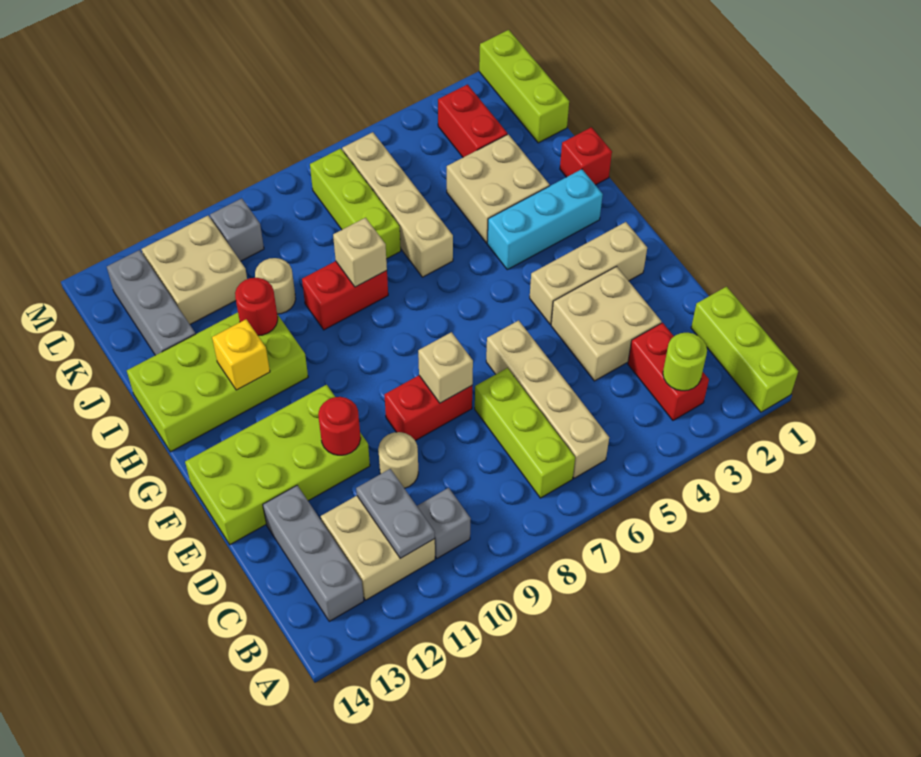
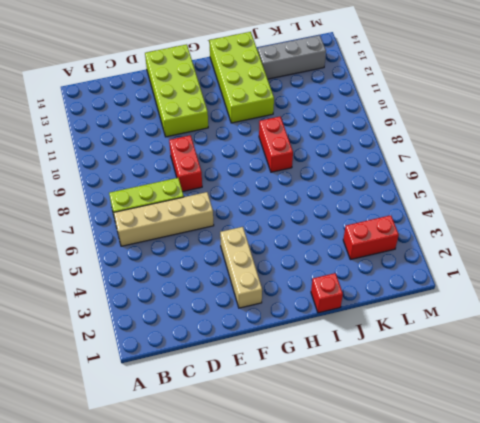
none -> lime brick A1:C1 level 1
none -> red brick B3:C3 level 1
none -> grey brick B10 level 1
none -> tan brick B11:C12 level 1

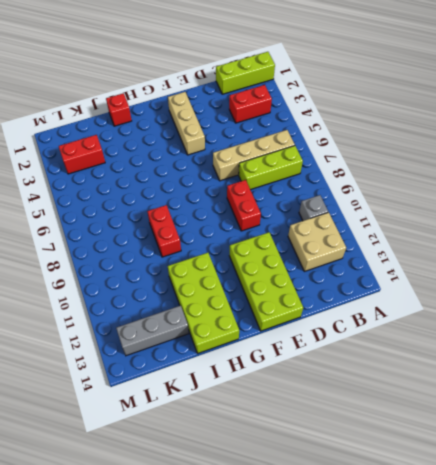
none -> grey brick B13:D13 level 1
none -> tan brick D3:E4 level 1
none -> tan round brick D10 level 1
none -> cyan brick H2:H4 level 1

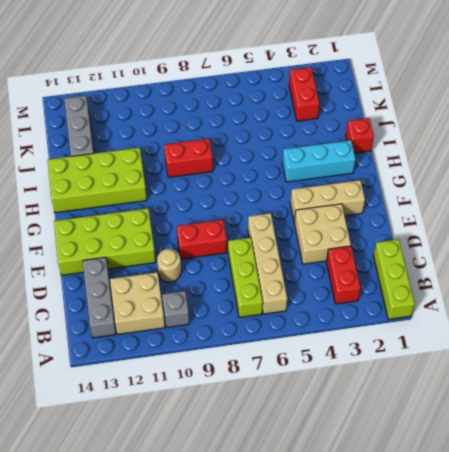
none -> tan brick I3:J4 level 1
none -> tan brick I6:L6 level 1
none -> lime brick J7:L7 level 1
none -> tan round brick J10 level 1

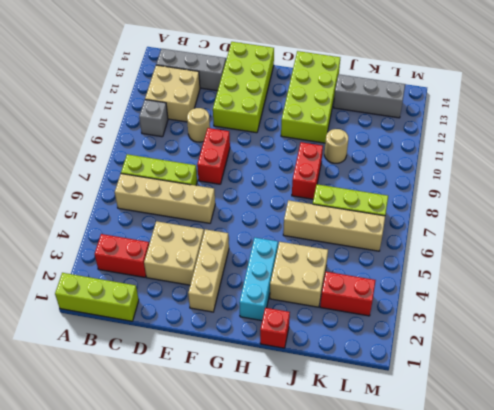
none -> lime brick K1:M1 level 1
none -> tan brick K11:L12 level 1
none -> grey brick L10 level 1
none -> lime round brick B3 level 2

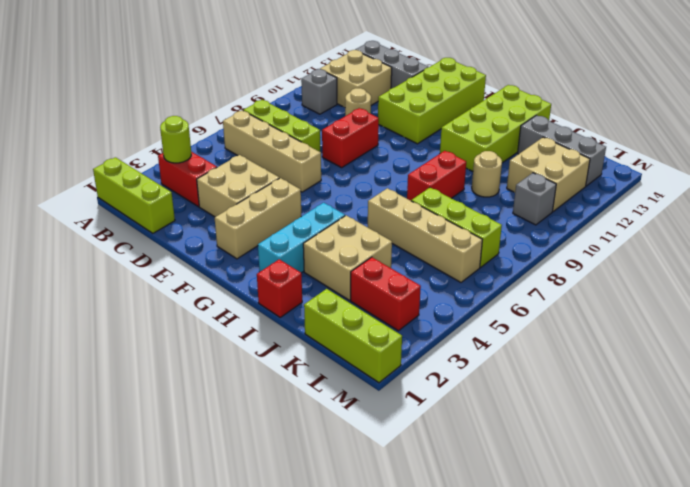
none -> grey plate B11:C11 level 2
none -> tan brick E8 level 2
none -> red round brick E11 level 2
none -> yellow brick H12 level 2

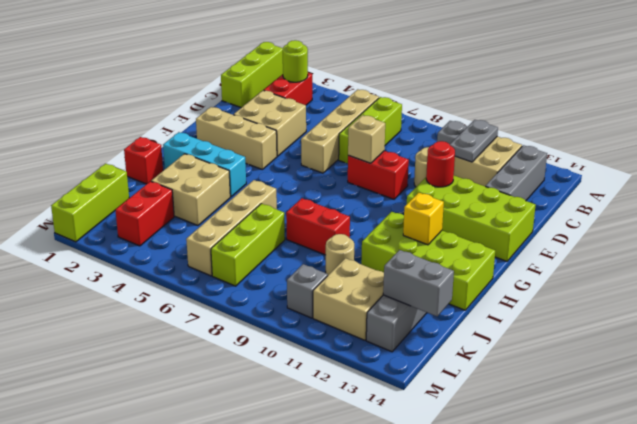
grey brick K13:K14 level 2 -> none
none -> tan brick I8 level 2
none -> red round brick I11 level 2

